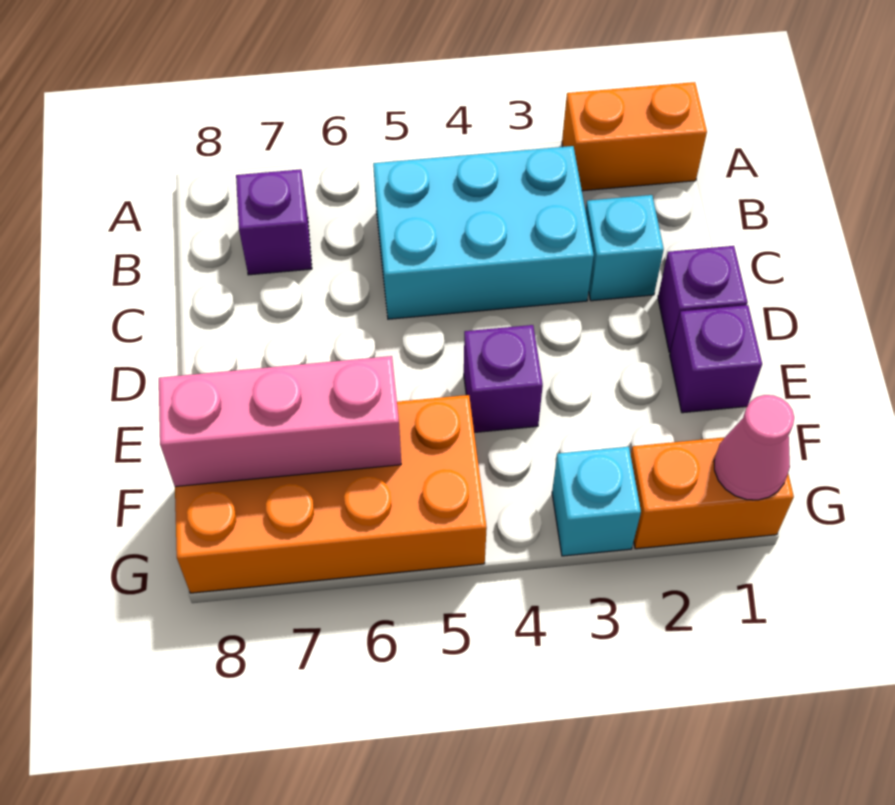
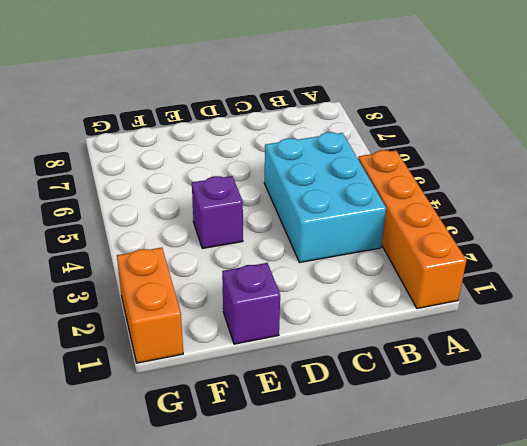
orange brick A1:A4 level 1 -> orange brick A1:A2 level 1
none -> purple brick B7 level 1
none -> cyan brick C2 level 1
none -> purple brick D1 level 1

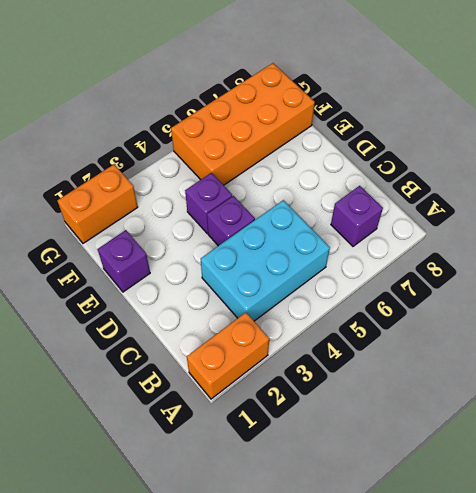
purple brick D4 level 1 -> purple brick D1 level 1
none -> cyan brick C2 level 1
none -> cyan brick G3 level 1
none -> pink brick F6:F8 level 2

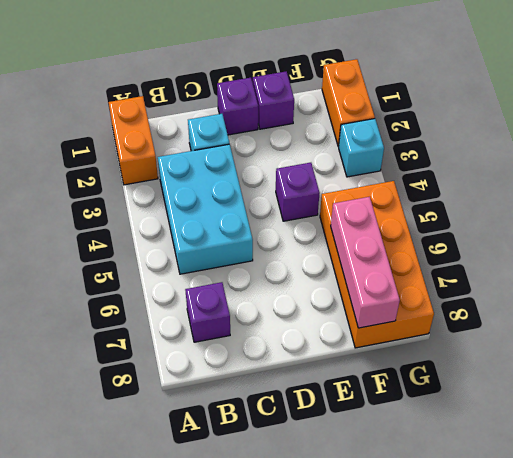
none -> pink cone G1 level 2

